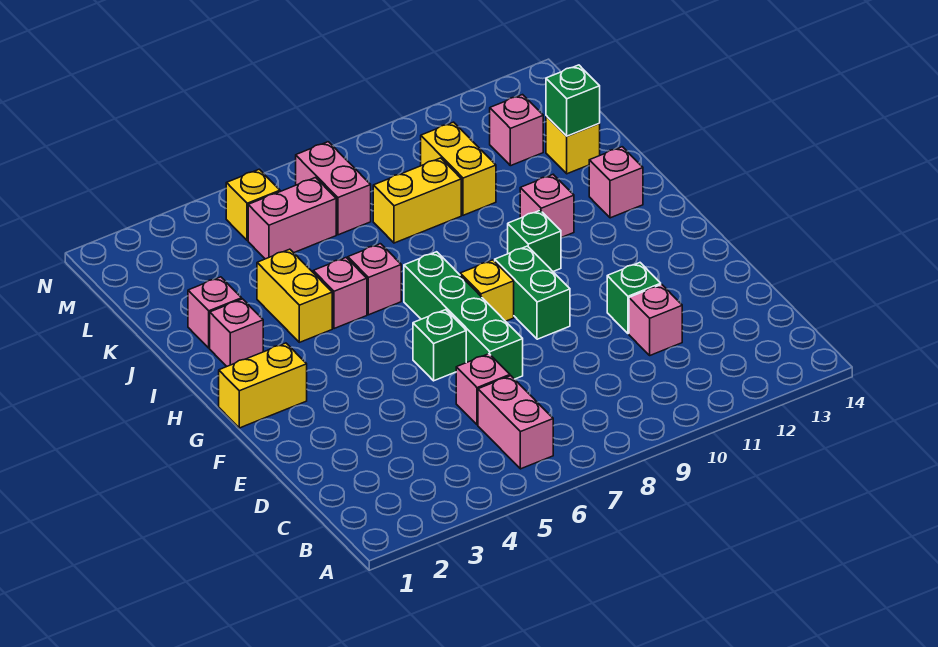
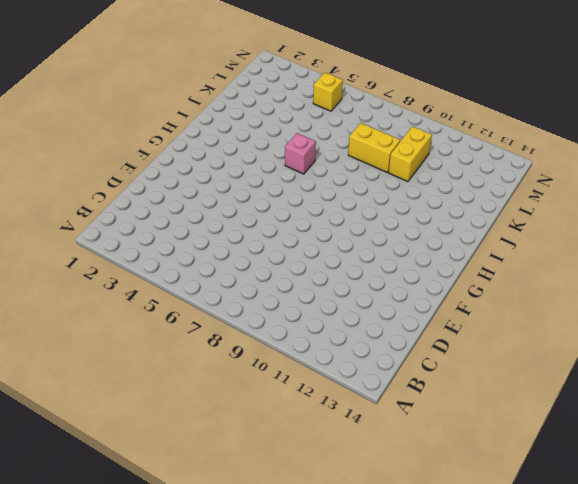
none -> pink brick B6:C6 level 1
none -> pink brick D6 level 1
none -> pink brick D11 level 1

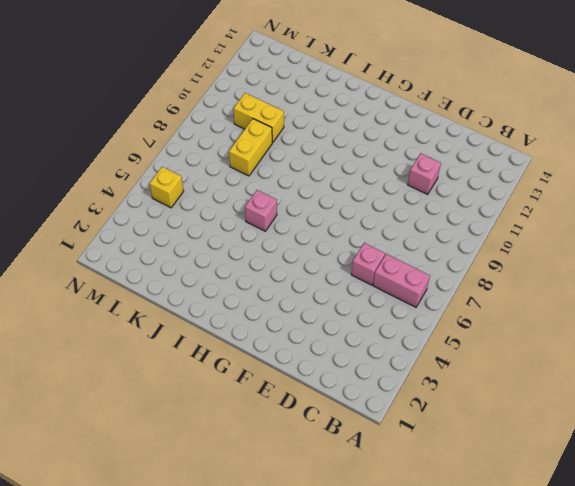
none -> green brick E7:H7 level 1
none -> green brick E11 level 1
none -> green brick F6 level 1

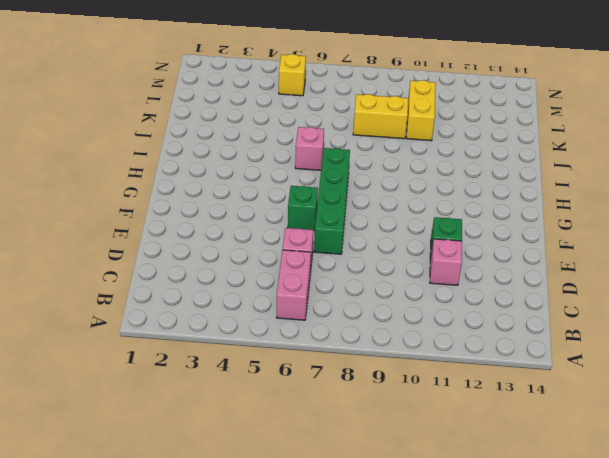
none -> green brick F9:G9 level 1
none -> yellow brick G1:G2 level 1
none -> yellow brick G8 level 1

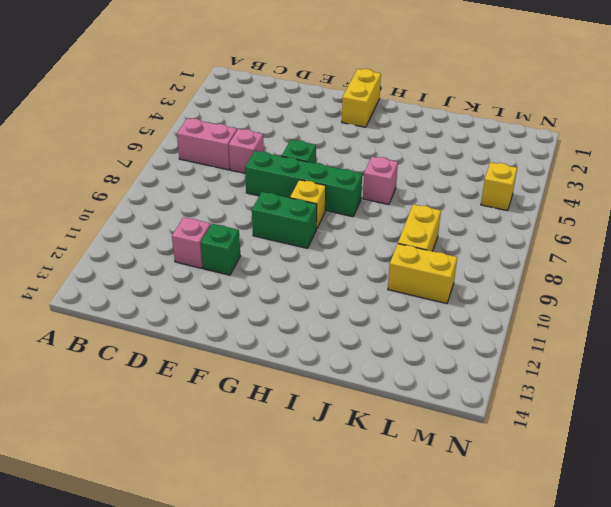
none -> green brick H10 level 1
none -> pink brick I2 level 1
none -> yellow brick I4:J4 level 1

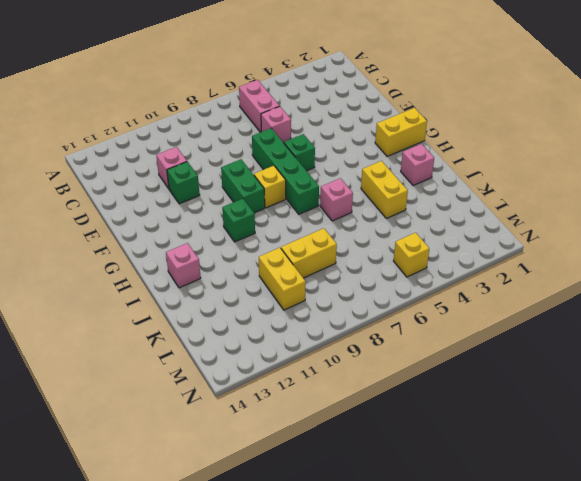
none -> pink brick I5 level 1
none -> pink brick I11 level 1
none -> pink brick J2 level 1

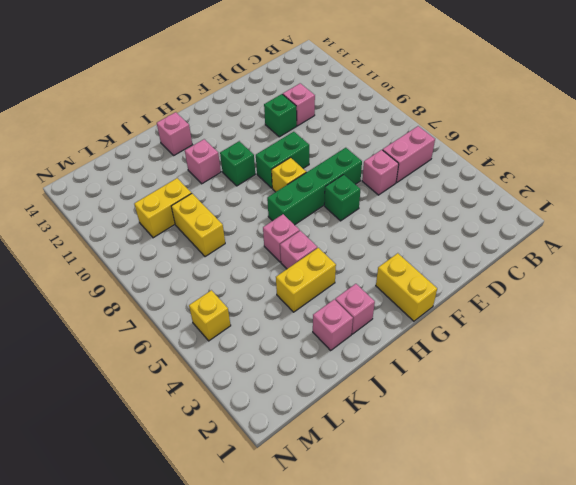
none -> yellow brick K13 level 1
none -> pink brick L5:L6 level 1
none -> pink brick L7:M7 level 1

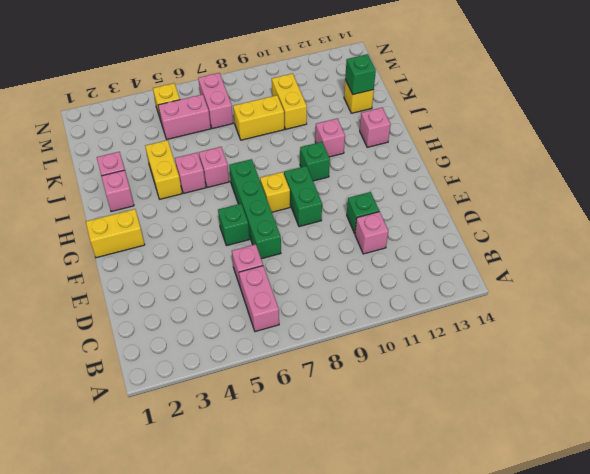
none -> pink brick L12 level 1

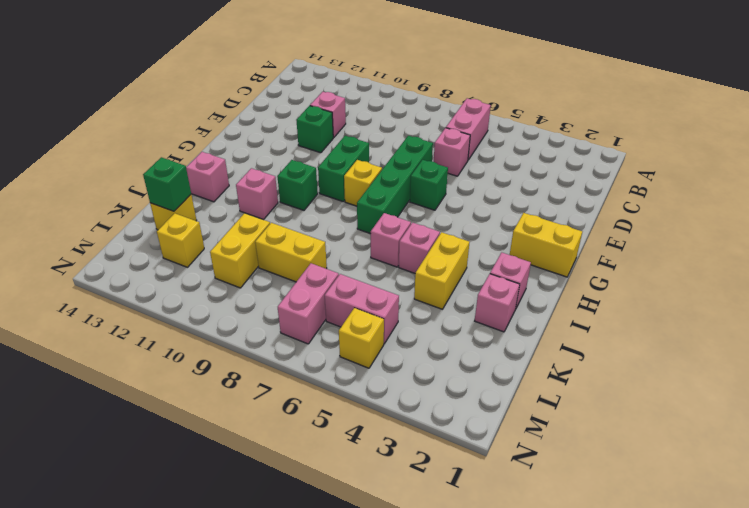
yellow brick L12 level 1 -> pink brick L12 level 1

